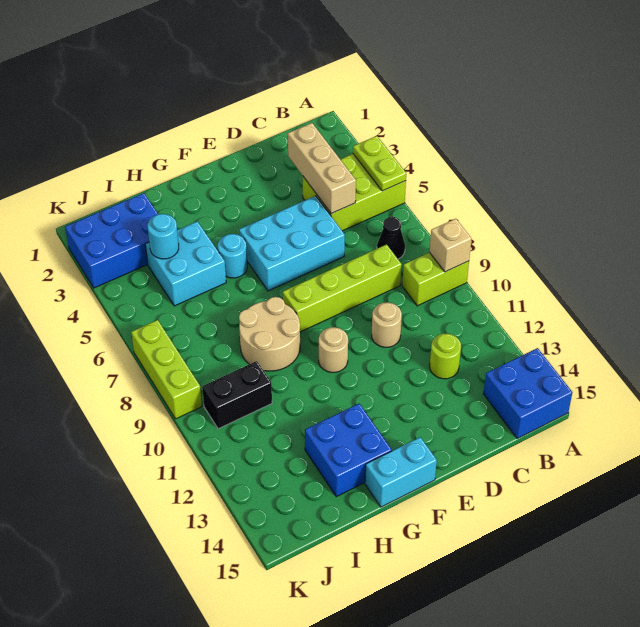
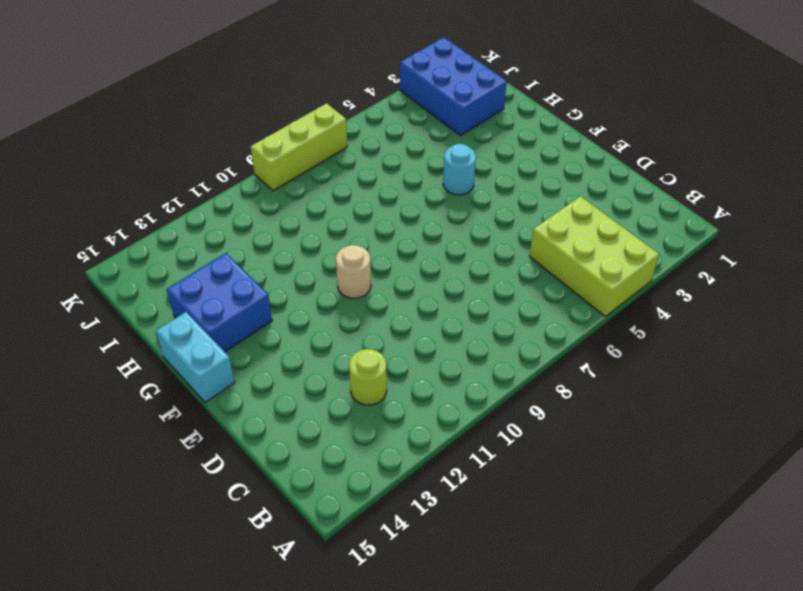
none -> lime brick A9:B9 level 1
none -> blue brick A14:B15 level 1
none -> black cone B7 level 1

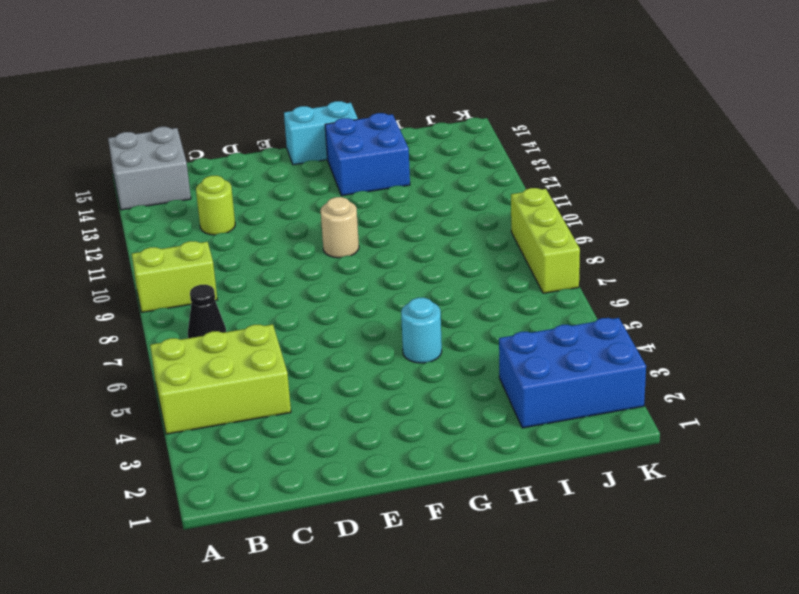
grey brick A14:B15 level 1 -> blue brick A14:B15 level 1
none -> lime brick C8:F8 level 1
none -> cyan brick D5:F6 level 1
none -> tan round brick D10 level 1

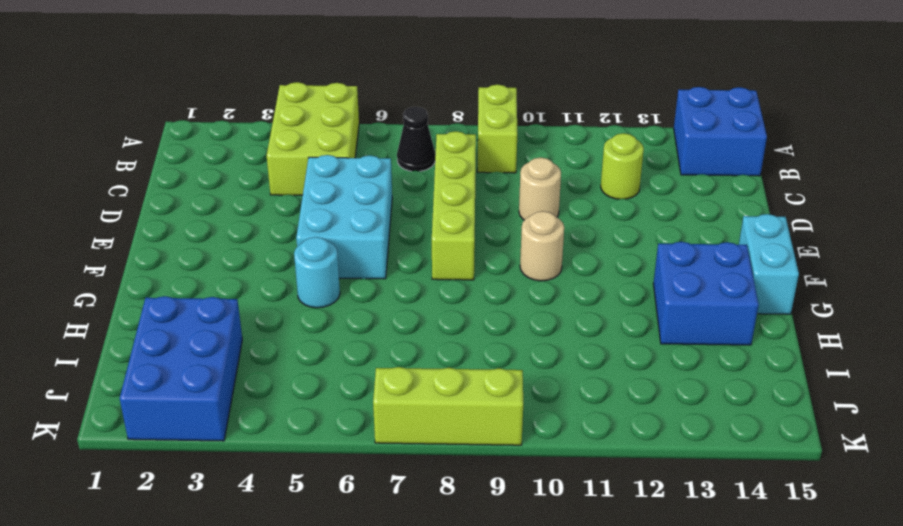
none -> tan round brick G8:H9 level 1
none -> cyan brick H4:I5 level 1
none -> black brick I10:J10 level 1

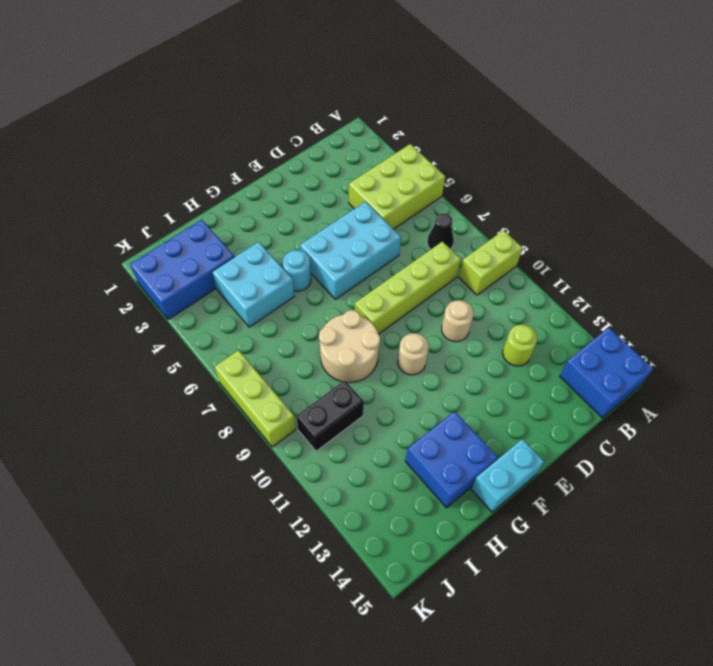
none -> lime plate A4:A5 level 2
none -> tan brick A9 level 2
none -> tan brick C3:C5 level 2

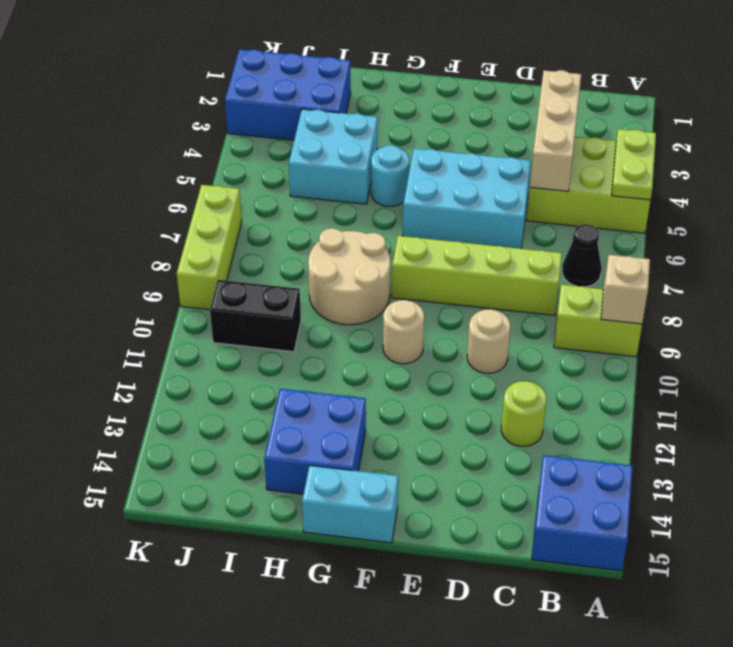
none -> cyan round brick I4 level 2

